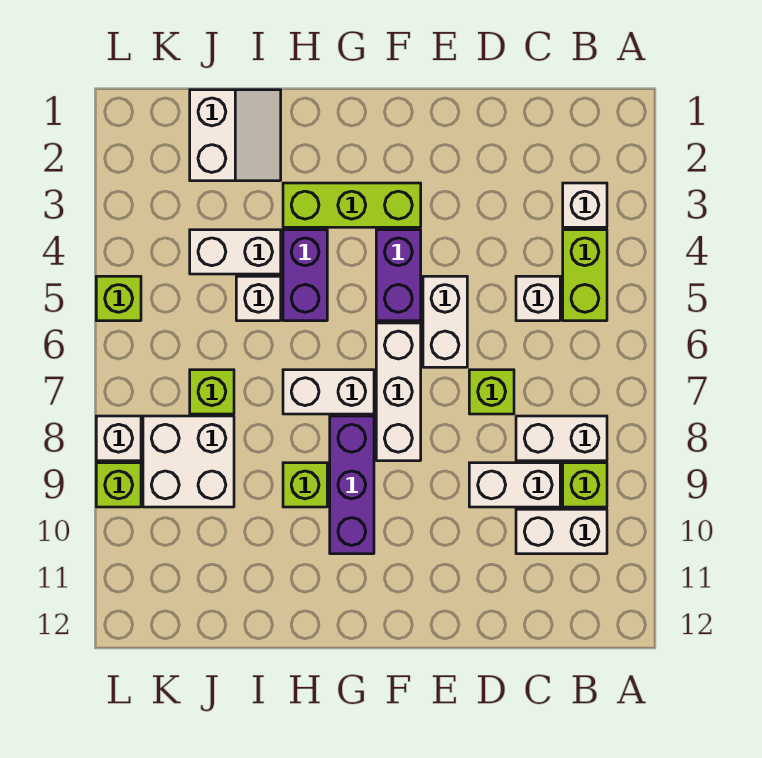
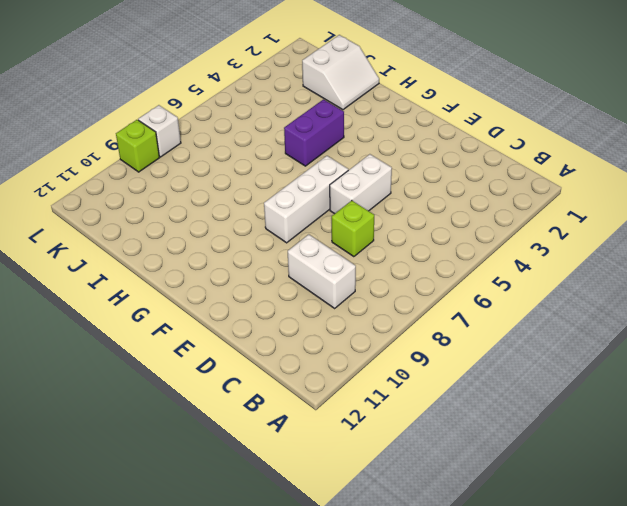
none -> white brick B3 level 1
none -> lime brick B4:B5 level 1
none -> white brick B8:C8 level 1

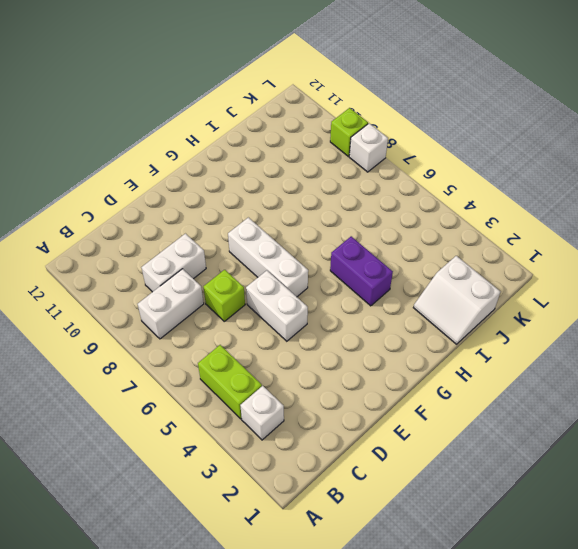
none -> lime brick B9 level 1
none -> white brick B10:C10 level 1
none -> white brick C5 level 1

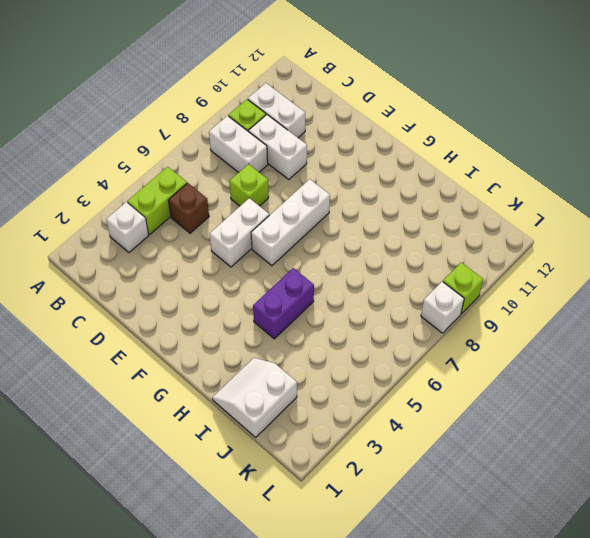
brown brick C5 level 1 -> white brick C5 level 1
none -> lime brick F3:H3 level 1
none -> purple brick F4:F5 level 1
none -> white brick G7:H7 level 1

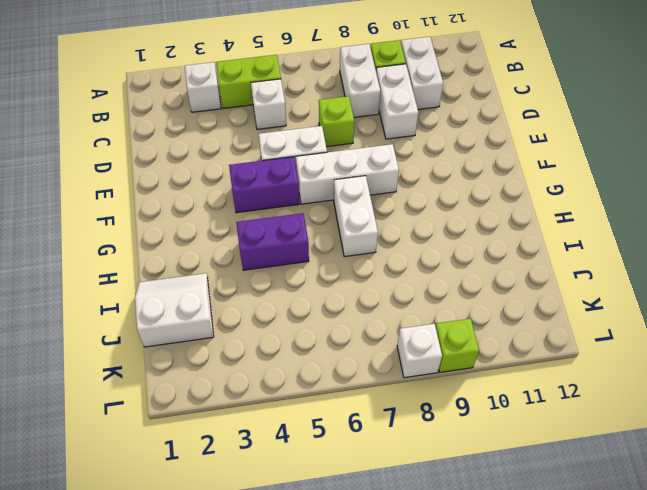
none -> lime brick F3:H3 level 1
none -> purple brick G8:G10 level 1
none -> lime brick H9 level 1

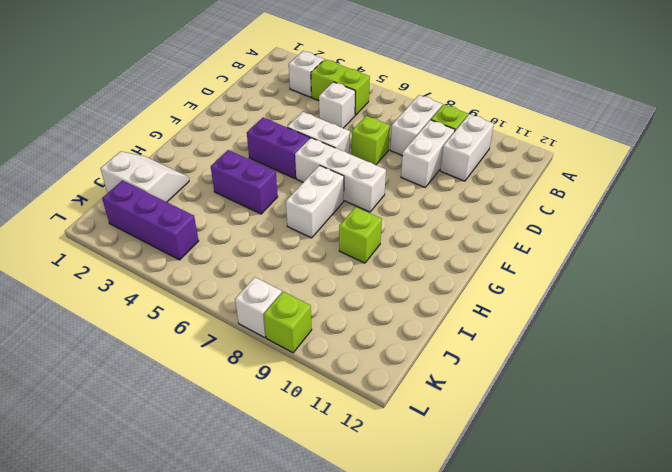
purple brick K2:K4 level 1 -> purple brick G8:G10 level 1
none -> lime brick F3:H3 level 1
none -> white brick I4:J4 level 1
none -> white brick I5 level 1

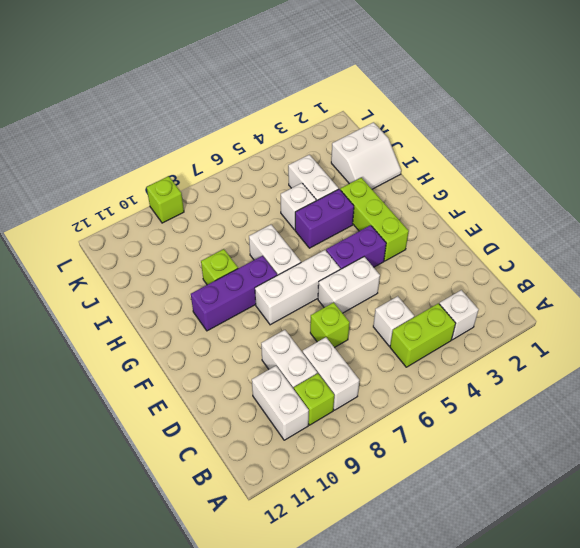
none -> lime brick J7 level 1
none -> white brick J8:K9 level 1
none -> lime brick L5 level 1

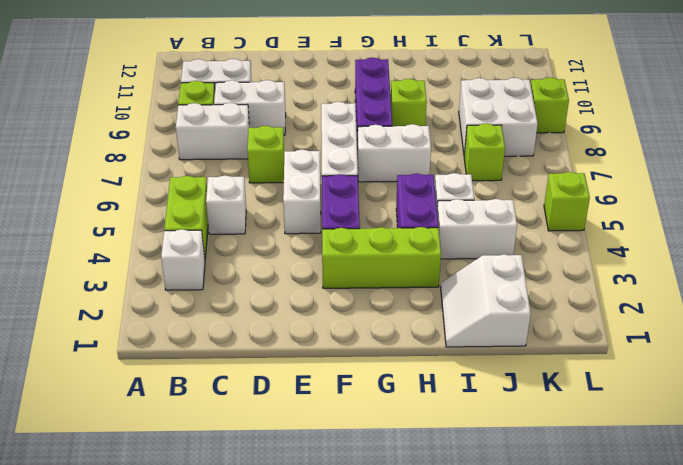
none -> white brick L8 level 1

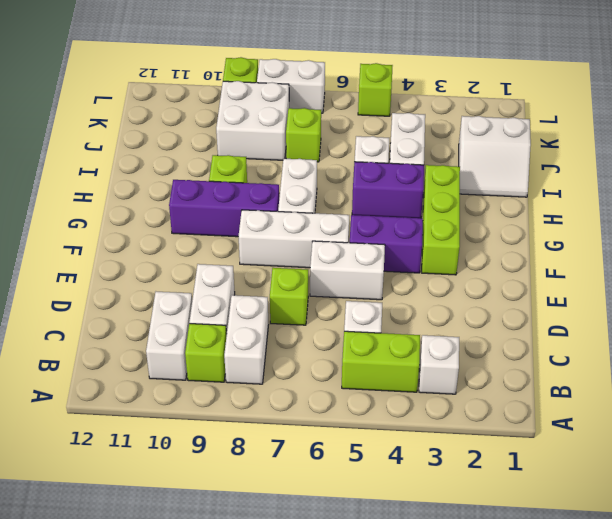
white brick L7:L8 level 1 -> white brick L8 level 1

